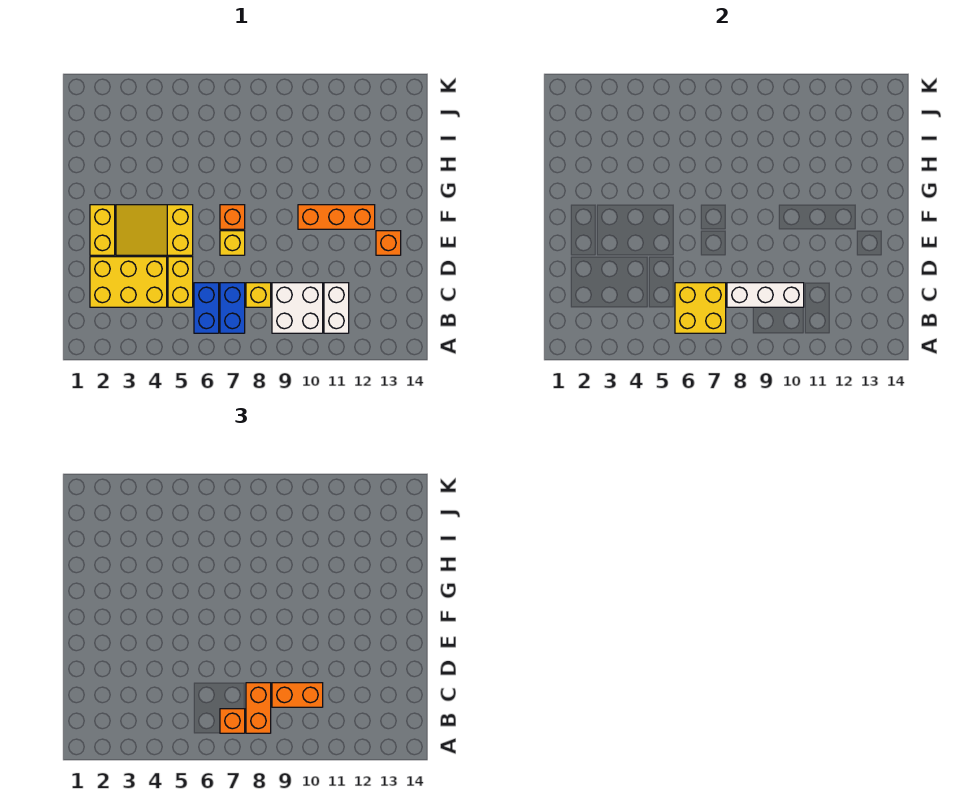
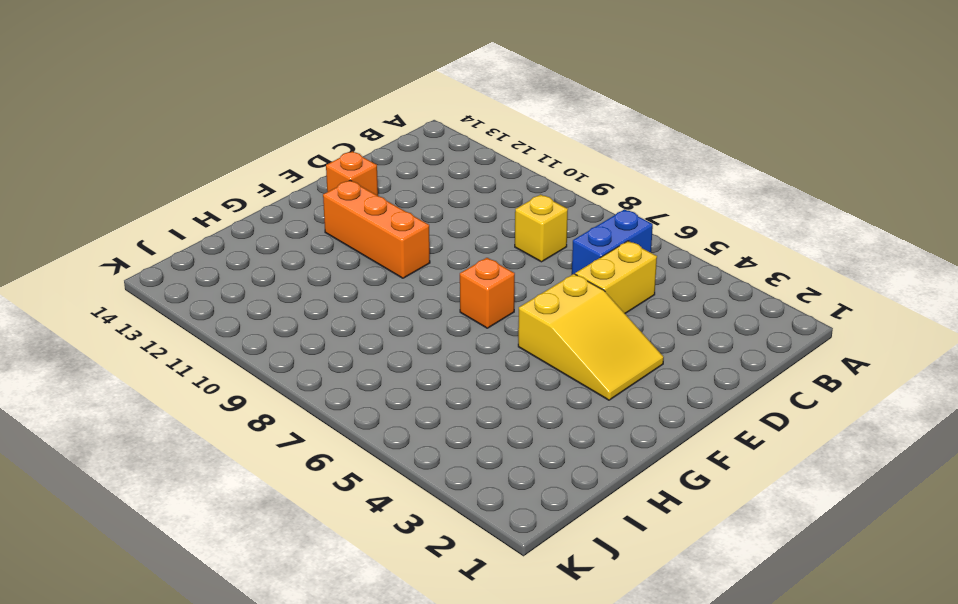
none -> blue brick B7:C7 level 1
none -> white brick B9:C10 level 1
none -> white brick B11:C11 level 1

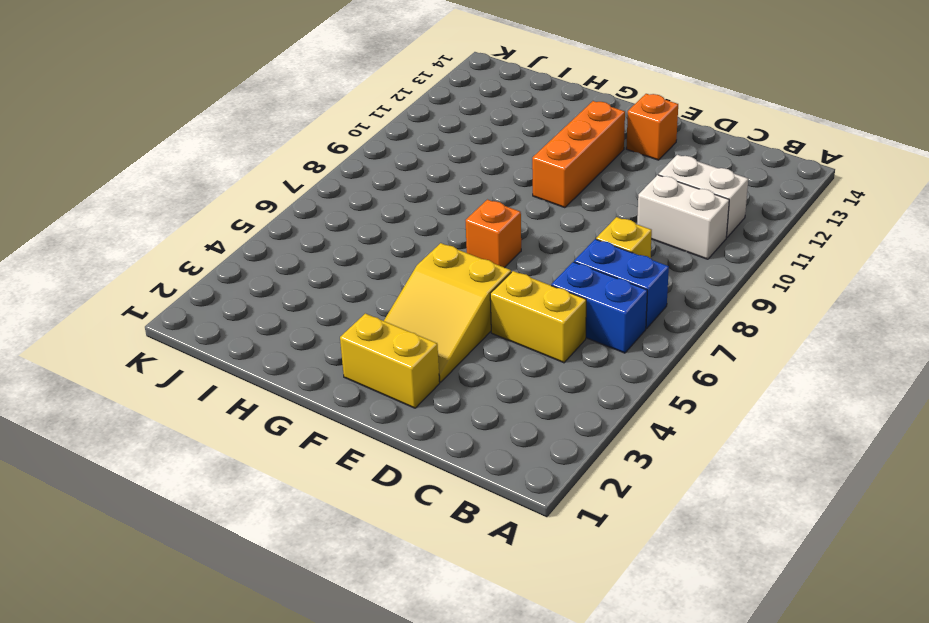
white brick B10:C10 level 1 -> white brick B9:C10 level 1
none -> yellow brick C2:D4 level 1
none -> yellow brick E7 level 1
none -> yellow brick B6:C7 level 2

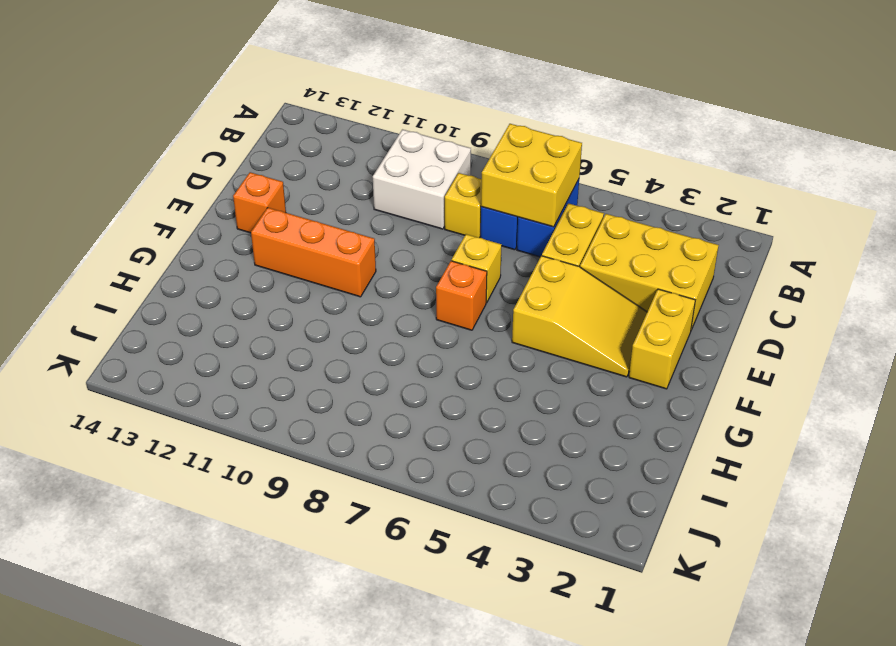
none -> white brick B11:C11 level 1
none -> white brick C8:C10 level 2
none -> orange brick B7 level 3

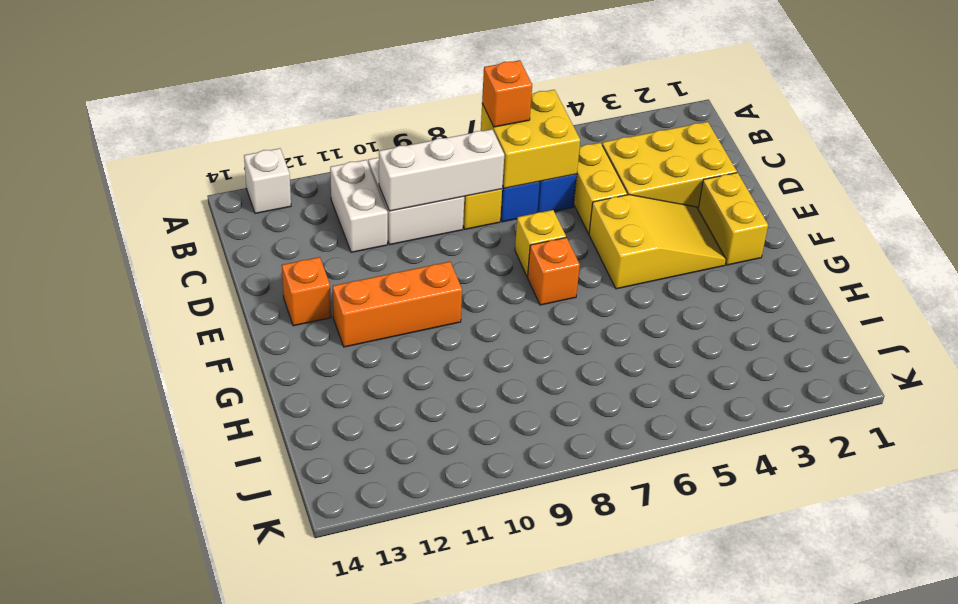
white brick A13 level 1 -> none
none -> orange brick B8:C8 level 3
none -> orange brick C9:C10 level 3

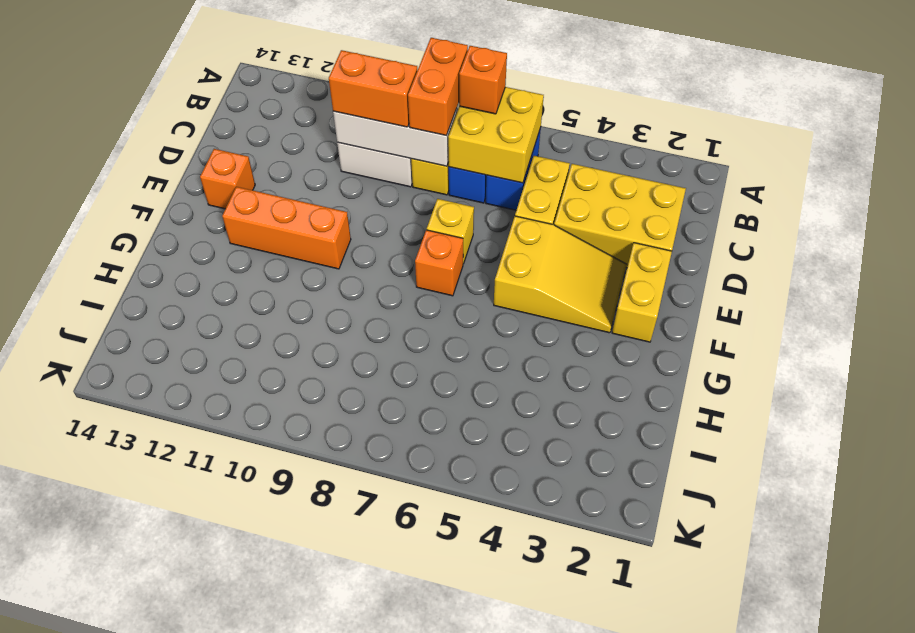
none -> white brick B11:C11 level 1

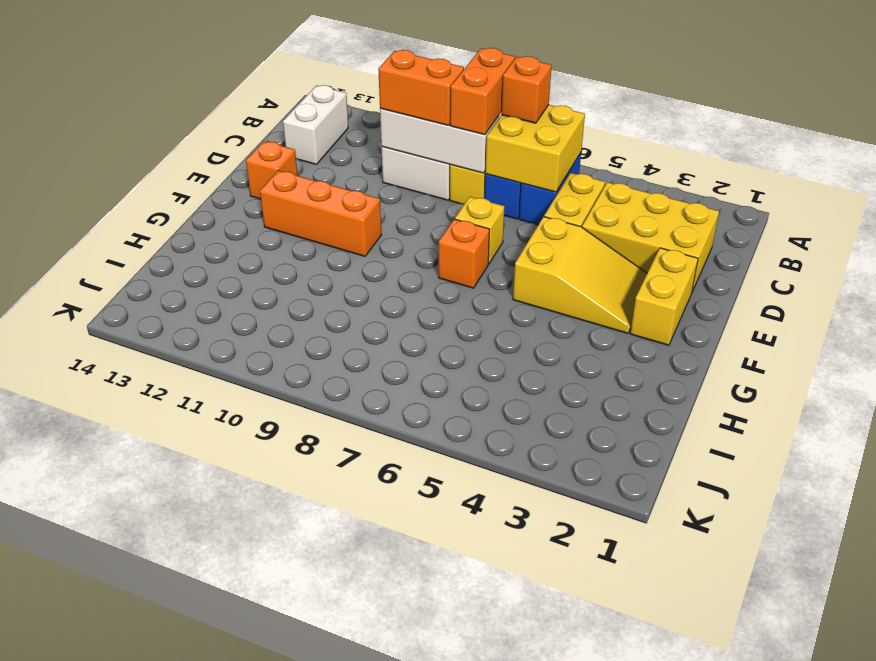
white brick B13:C13 level 1 -> white brick B11:C11 level 1

